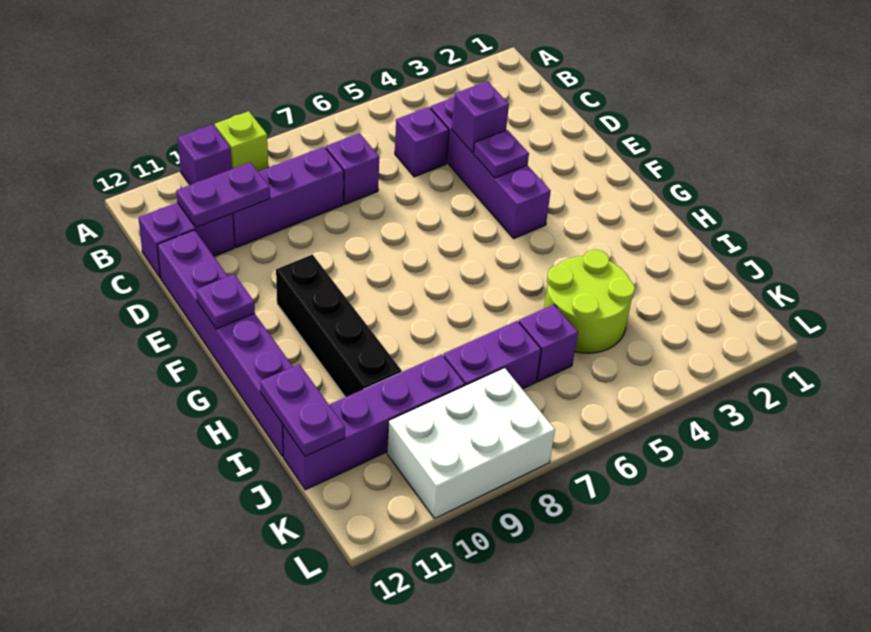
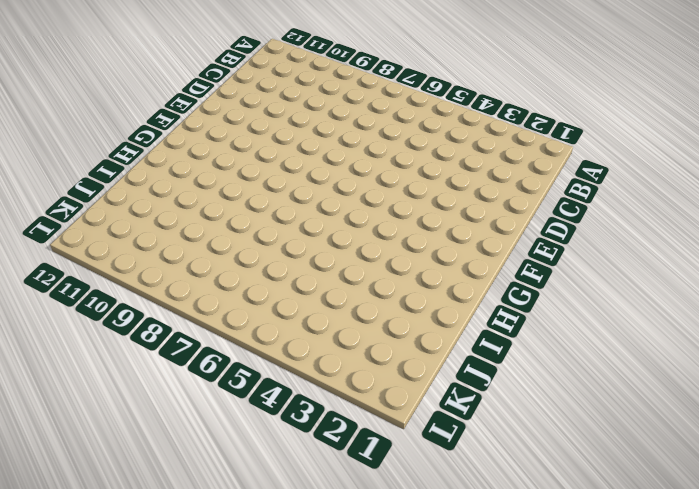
none -> lime brick A9 level 1
none -> purple brick A10 level 1
none -> purple brick C4:F4 level 1

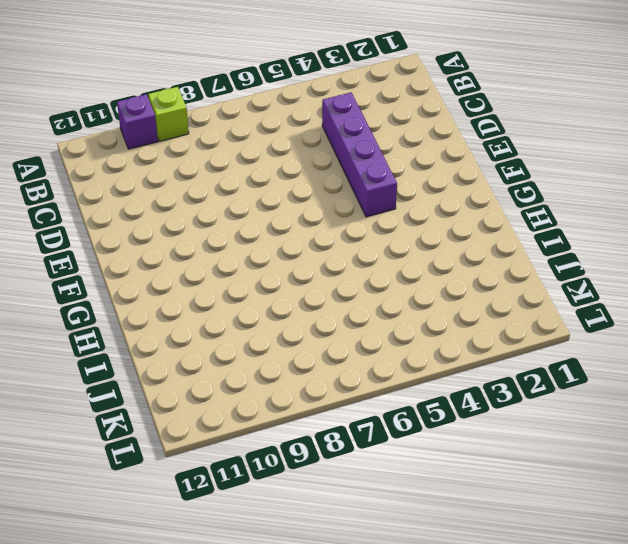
none -> purple brick C5 level 1
none -> purple brick C7 level 1
none -> purple brick C8:C10 level 1

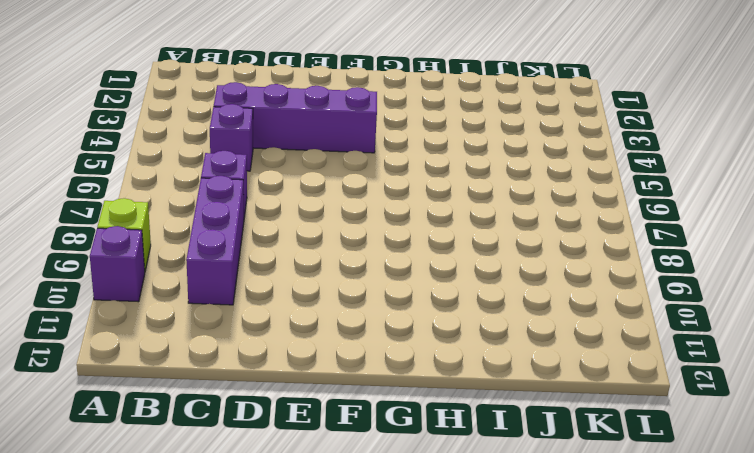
none -> purple brick C11:C12 level 1
none -> purple brick D12:I12 level 1
none -> black brick F10:I10 level 1

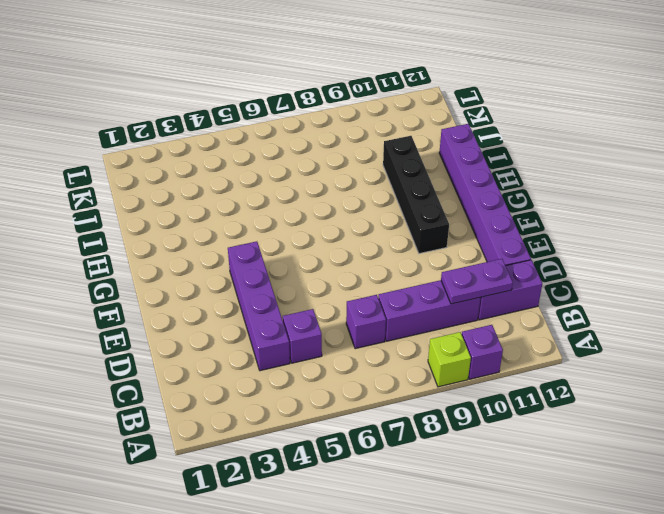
none -> lime round brick I4:J5 level 1
none -> purple brick J6 level 1
none -> purple brick J7:J8 level 1

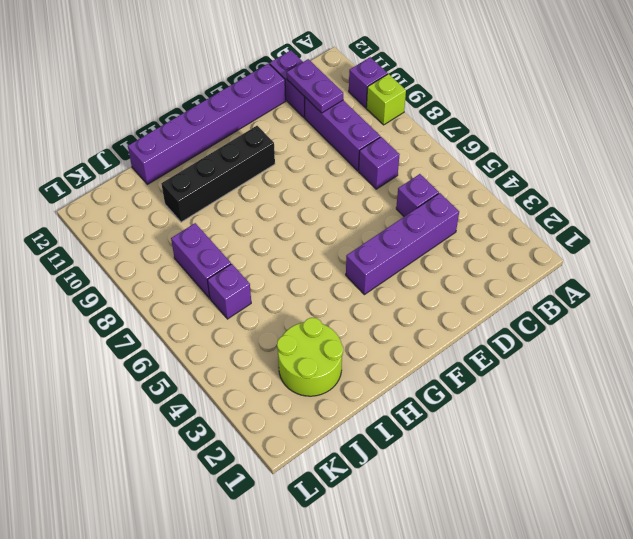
lime round brick I2:J3 level 1 -> lime round brick I4:J5 level 1
none -> purple brick J9:J12 level 1
none -> white brick K8:L10 level 1
none -> purple brick D4 level 2

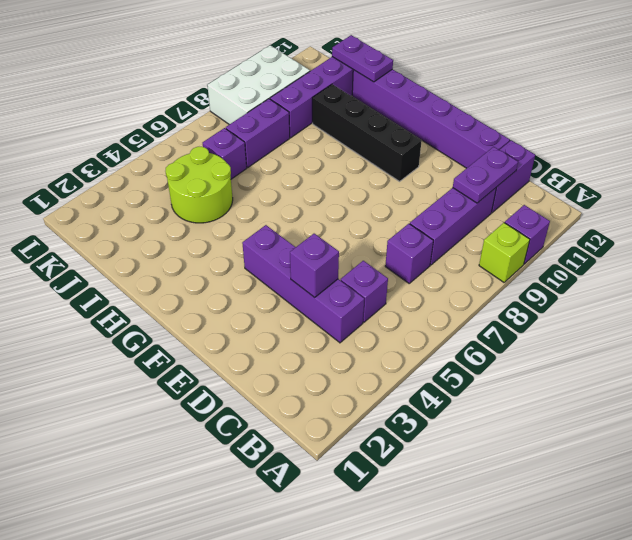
none -> purple plate E4 level 2
none -> purple plate F12 level 2

